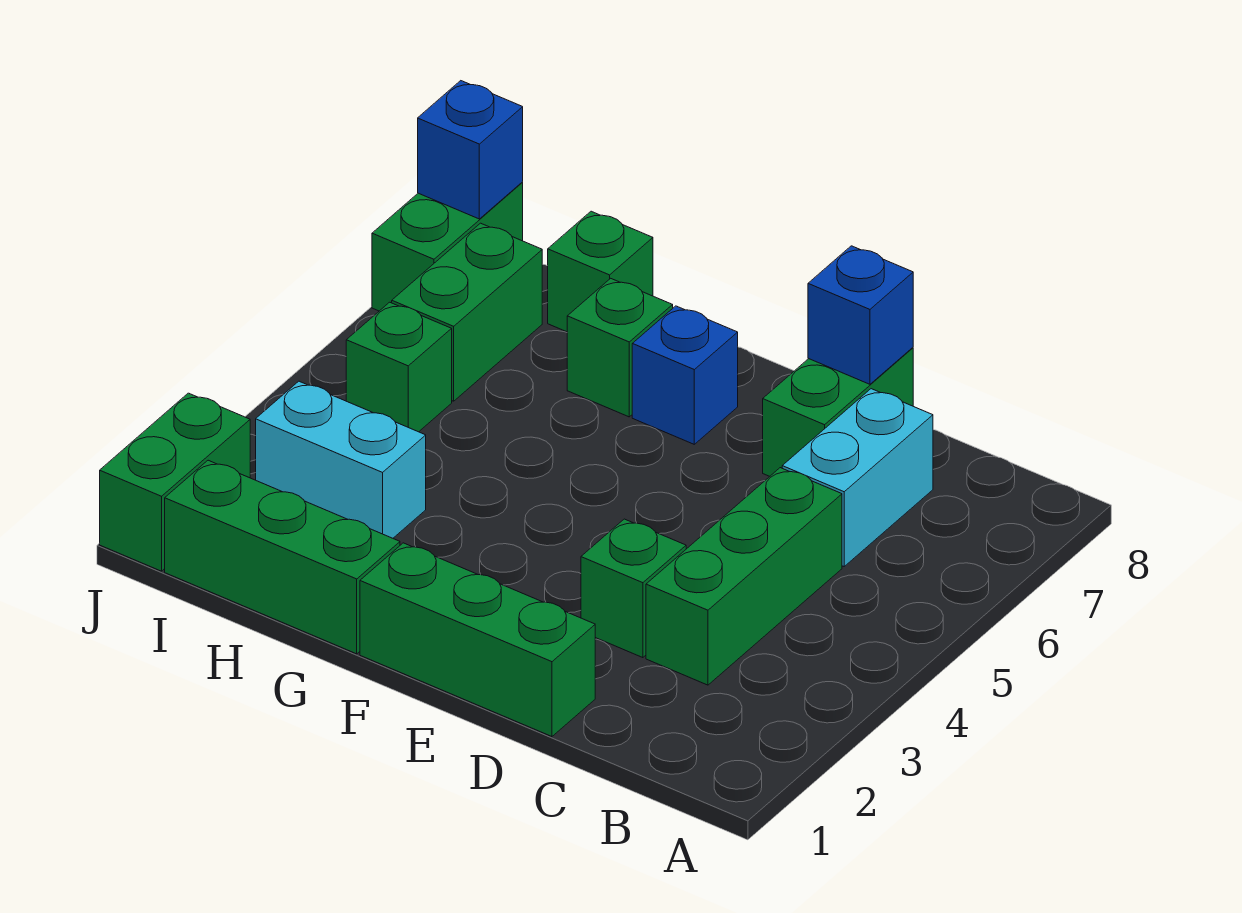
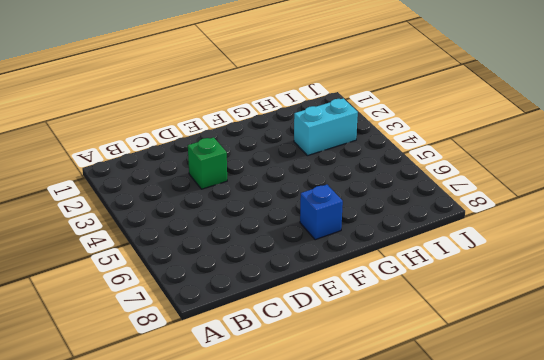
none -> green brick C3:C5 level 1
none -> cyan brick C6:C7 level 1
none -> green brick D1:F1 level 1

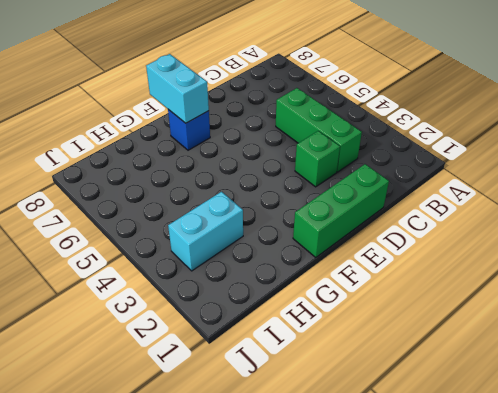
cyan brick F7:F8 level 2 -> cyan brick C6:C7 level 1
none -> green brick D7:D8 level 1
none -> green brick G1:I1 level 1
none -> green brick G7 level 1

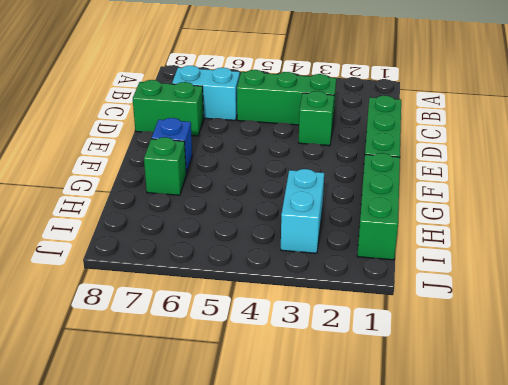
none -> green brick H8 level 1
none -> green brick I5 level 1
none -> green brick I6:I7 level 1

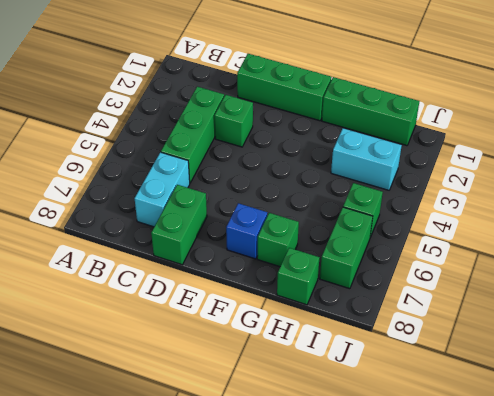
none -> green brick J1:J2 level 1
none -> green brick J7:J8 level 1
none -> blue brick D8 level 2

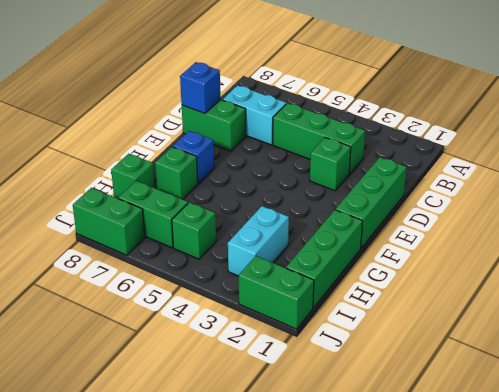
none -> blue brick J8 level 2

